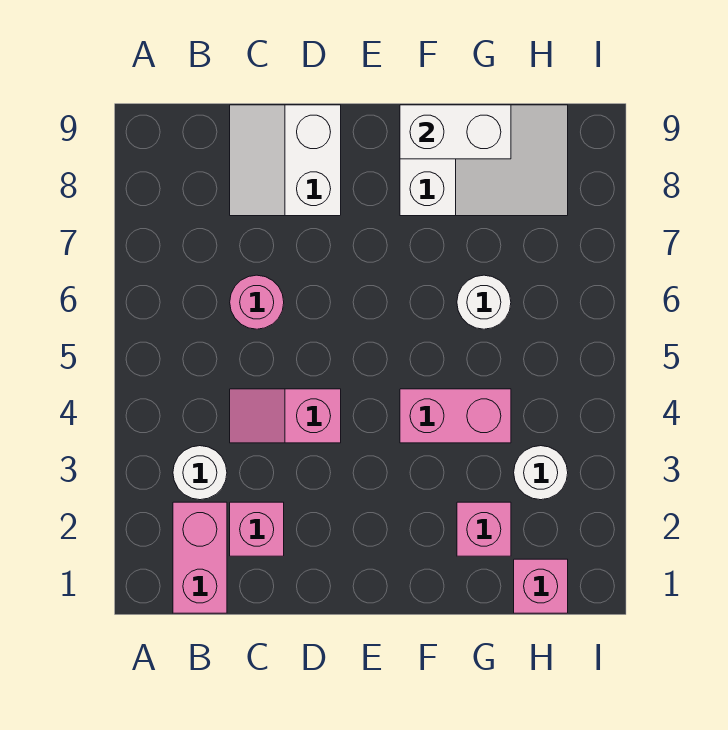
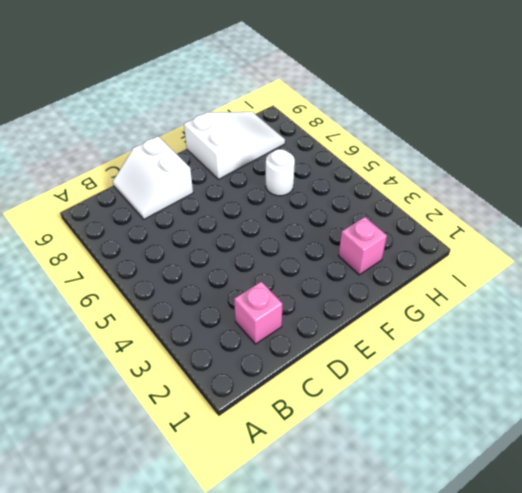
none -> pink brick B1:B2 level 1
none -> white round brick B3 level 1
none -> pink slope C4:D4 level 1 top D

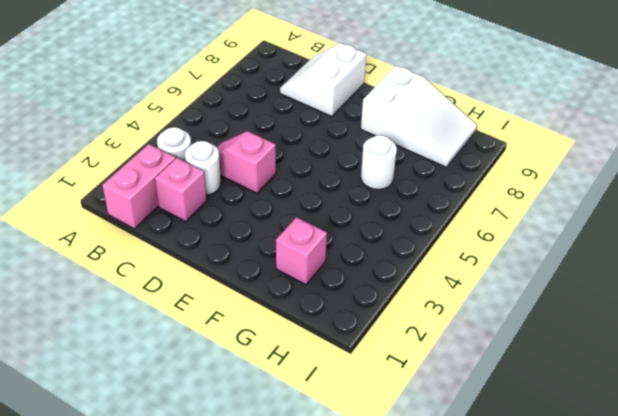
white round brick C3 level 1 -> white round brick H3 level 1
none -> pink round brick C6 level 1
none -> pink brick F4:G4 level 1
none -> pink brick H1 level 1

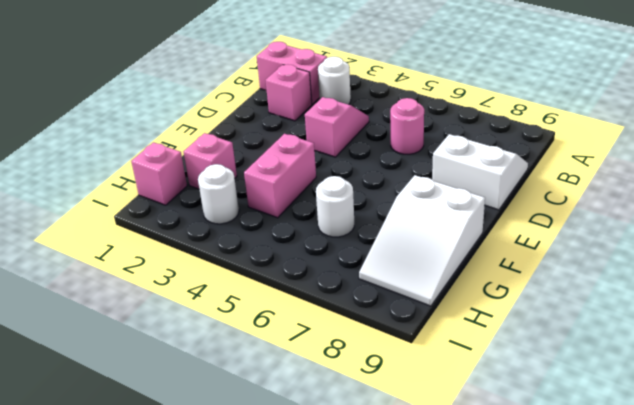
none -> white brick F9:G9 level 2

